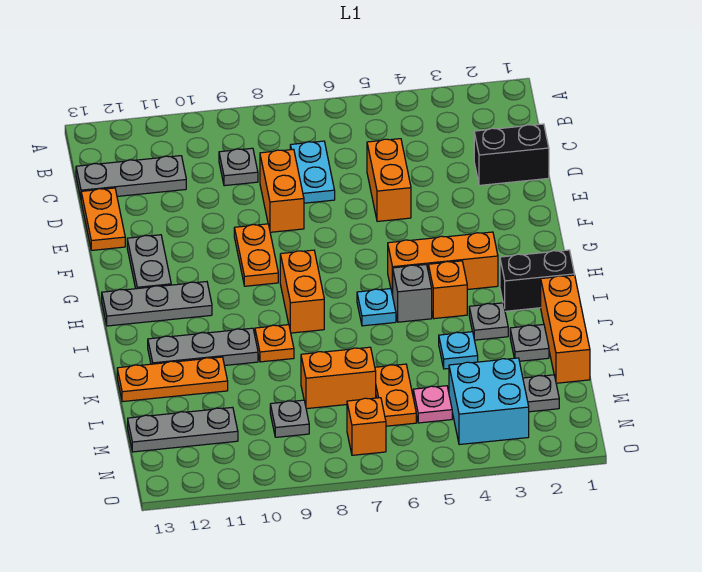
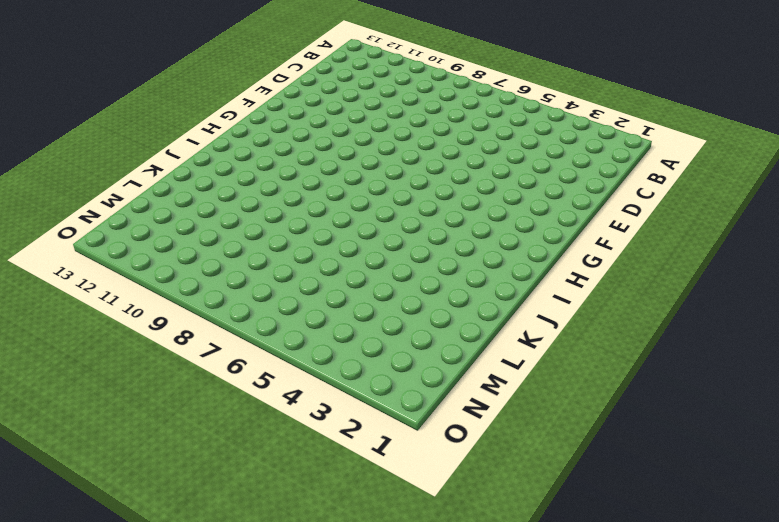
none -> cyan plate C7:D7 level 1
none -> grey plate C9 level 1
none -> grey plate C11:C13 level 1
none -> black brick D1:D2 level 1

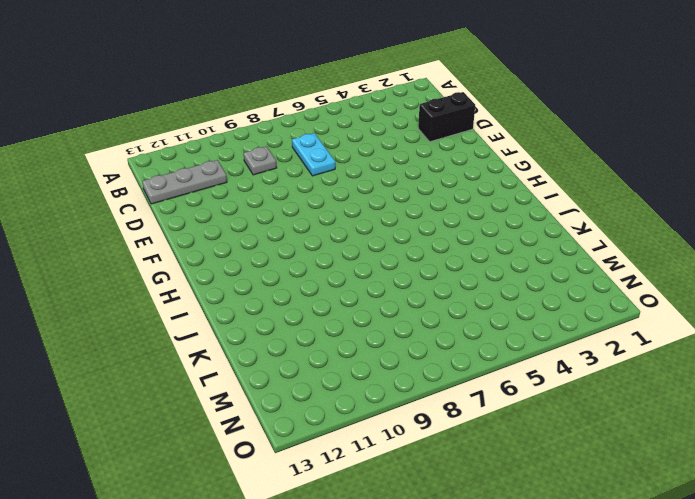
none -> orange brick D5:E5 level 1
none -> orange brick D8:E8 level 1
none -> orange plate D13:E13 level 1
none -> orange plate F9:G9 level 1

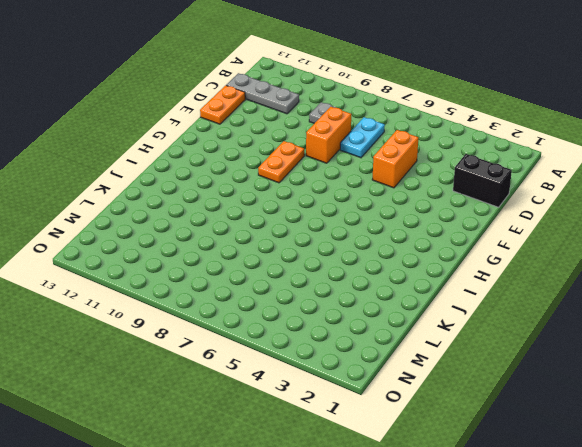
none -> grey plate F12:G12 level 1
none -> orange brick H3:H5 level 1
none -> orange brick H8:I8 level 1
none -> grey plate H11:H13 level 1

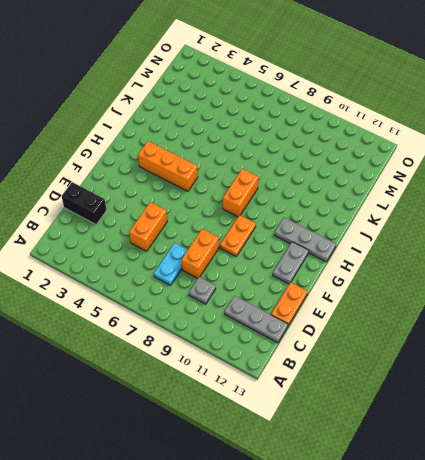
none -> black brick I1:I2 level 1
none -> orange brick I4 level 1
none -> grey brick I5 level 1
none -> cyan plate I6 level 1

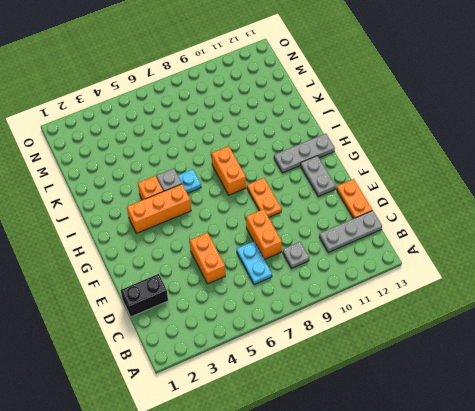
none -> black brick I1:I2 level 1
none -> orange brick J1:L1 level 1
none -> grey plate J3 level 1
none -> orange plate J9 level 1

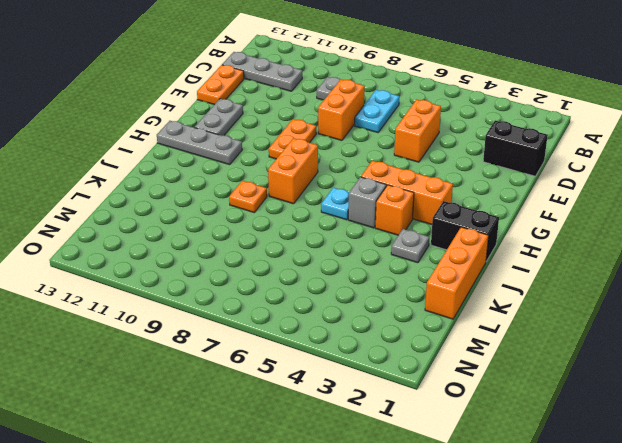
none -> grey plate J10:J12 level 1
none -> grey plate K2 level 1
none -> cyan plate K4 level 1
none -> orange plate K11:K13 level 1

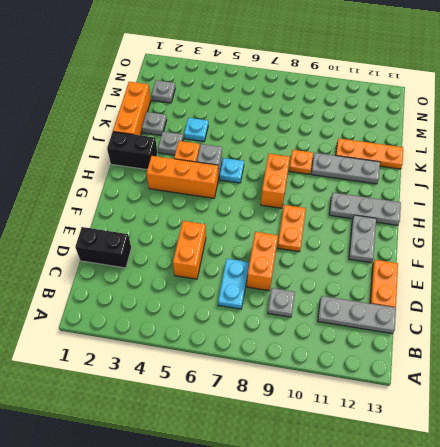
none -> orange plate L6:M6 level 1
none -> orange brick L7:L8 level 1
none -> cyan brick M3:N4 level 1
none -> pink plate M5 level 1

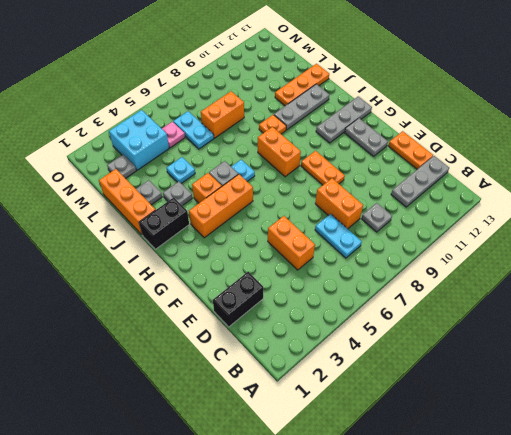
cyan plate L6:M6 level 1 -> orange plate L6:M6 level 1
none -> grey plate M9 level 1
none -> grey plate M11:M13 level 1
none -> orange brick N7 level 1

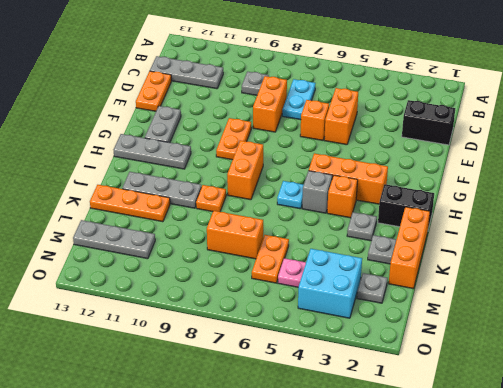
orange brick E6 level 1 -> orange brick N7 level 1
none -> cyan plate K4 level 1
none -> grey plate M9 level 1

